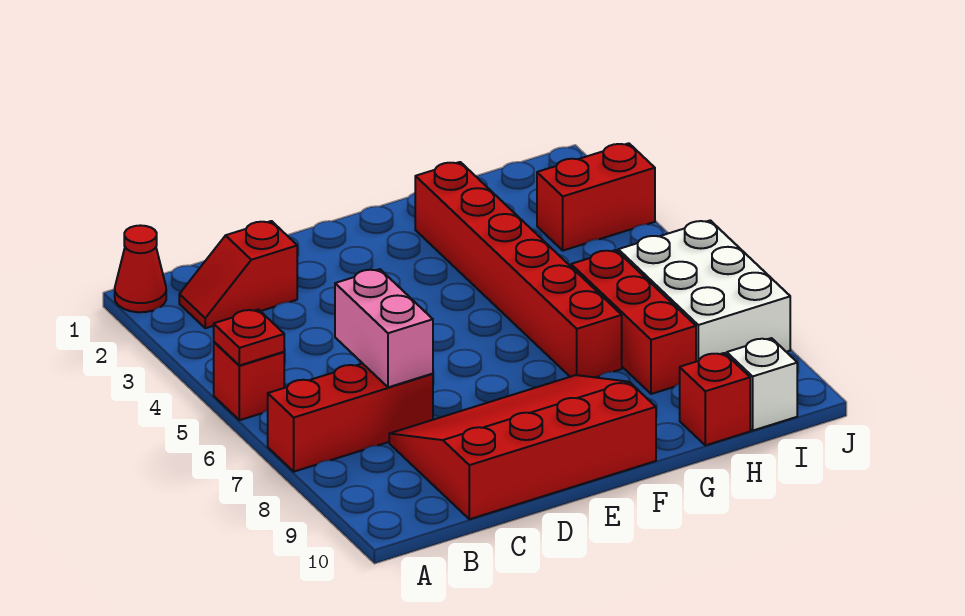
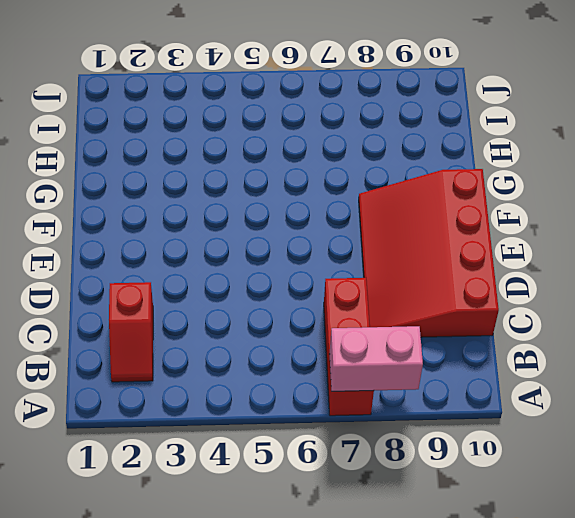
pink brick A7:A8 level 2 -> pink brick C6:C7 level 2
none -> red cone A1 level 1
none -> red brick A5 level 1
none -> red brick G2:G7 level 1

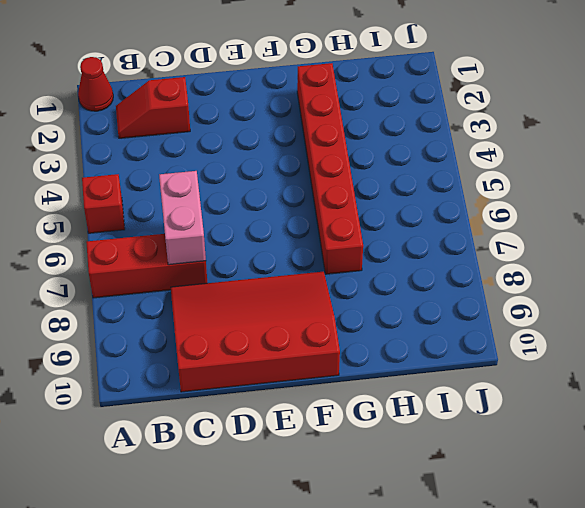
none -> red brick H6:H8 level 1
none -> red brick H10 level 1
none -> red brick I3:J3 level 1

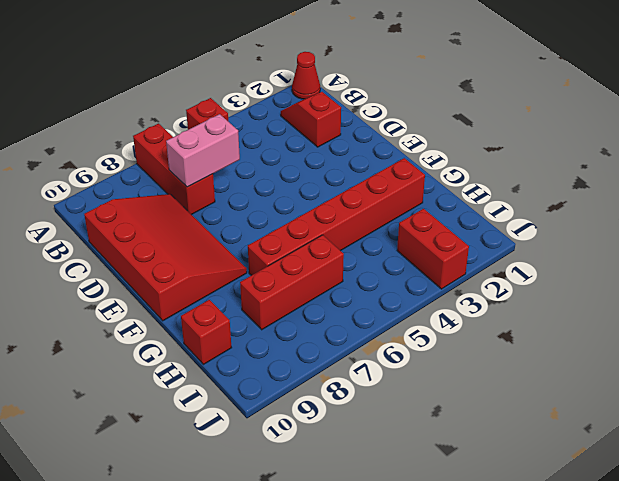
none -> white brick I6:J8 level 1
none -> white brick I10 level 1
none -> red plate A5 level 2

